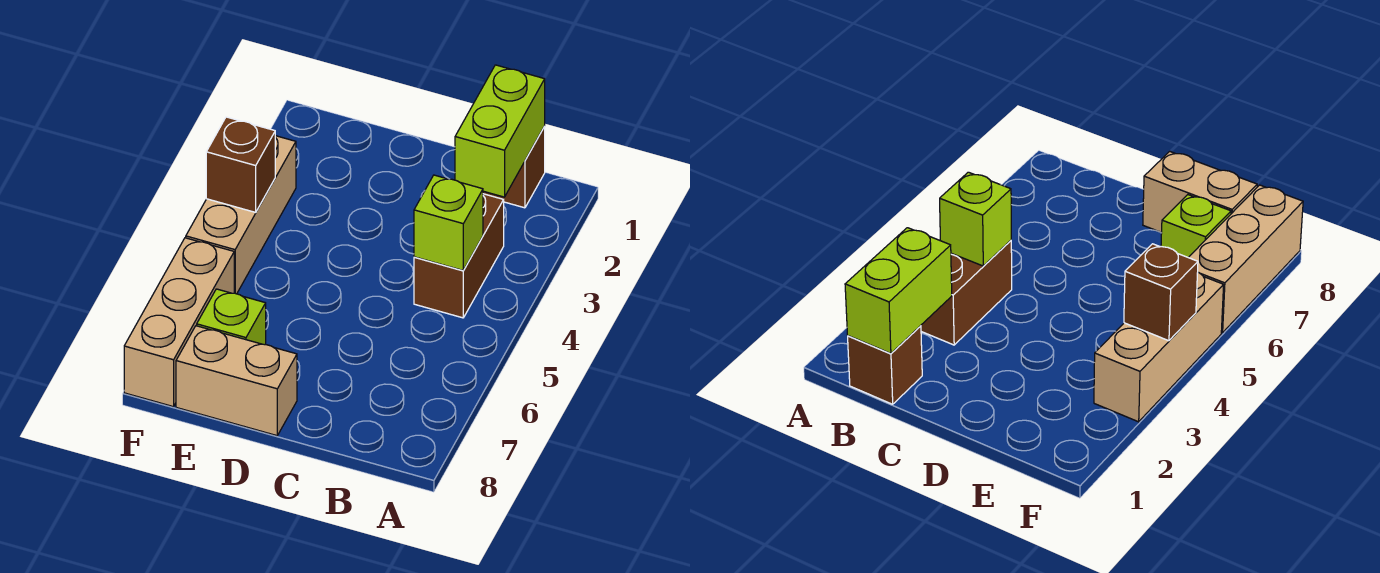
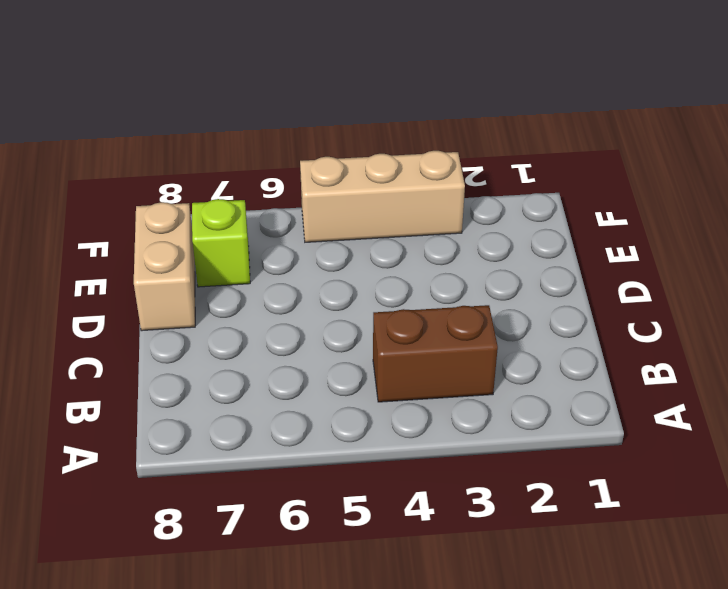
none -> brown brick B1 level 1
none -> tan brick F6:F8 level 1

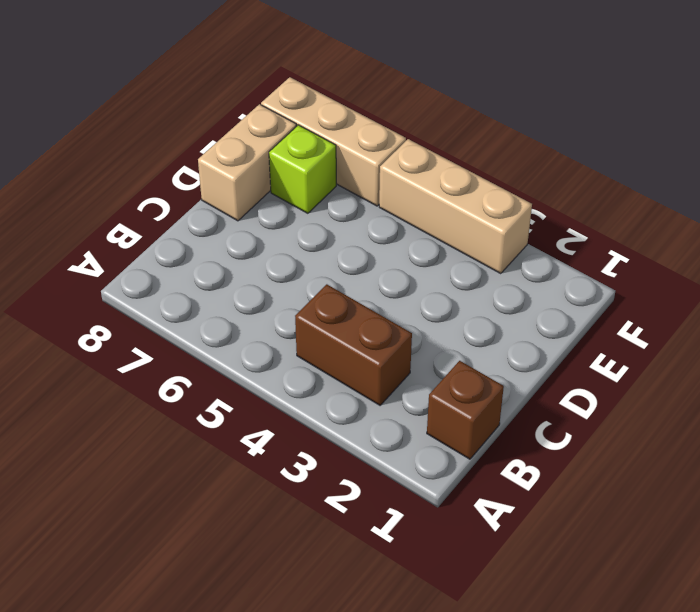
none -> lime brick B1:B2 level 2
none -> lime brick B4 level 2

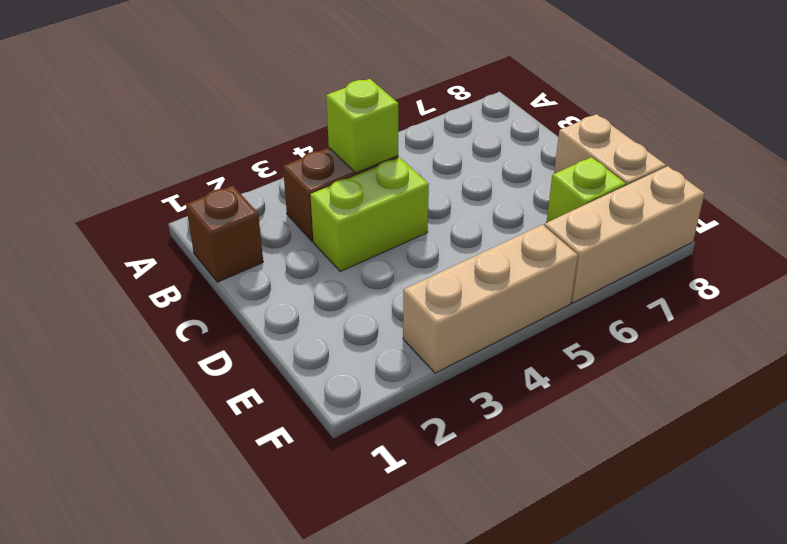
lime brick C3:C4 level 1 -> lime brick B1:B2 level 2
none -> brown brick F4 level 2

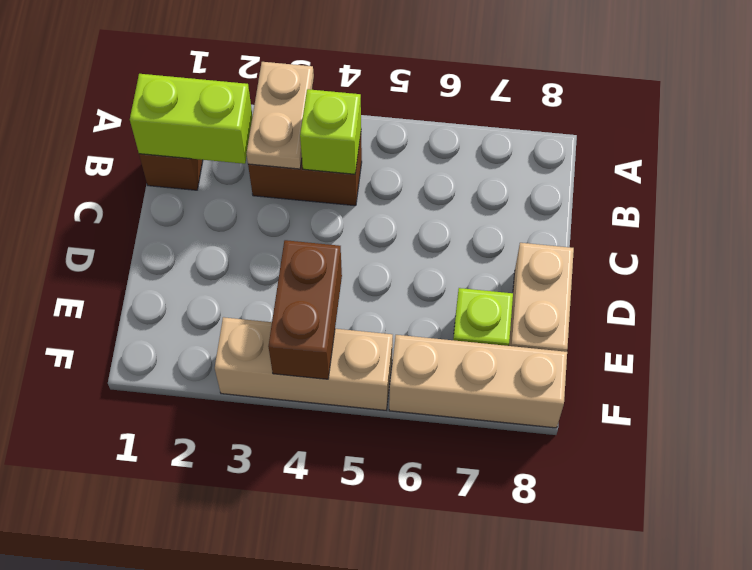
tan plate A3:B3 level 2 -> none
brown brick E4:F4 level 2 -> brown brick F4 level 2

